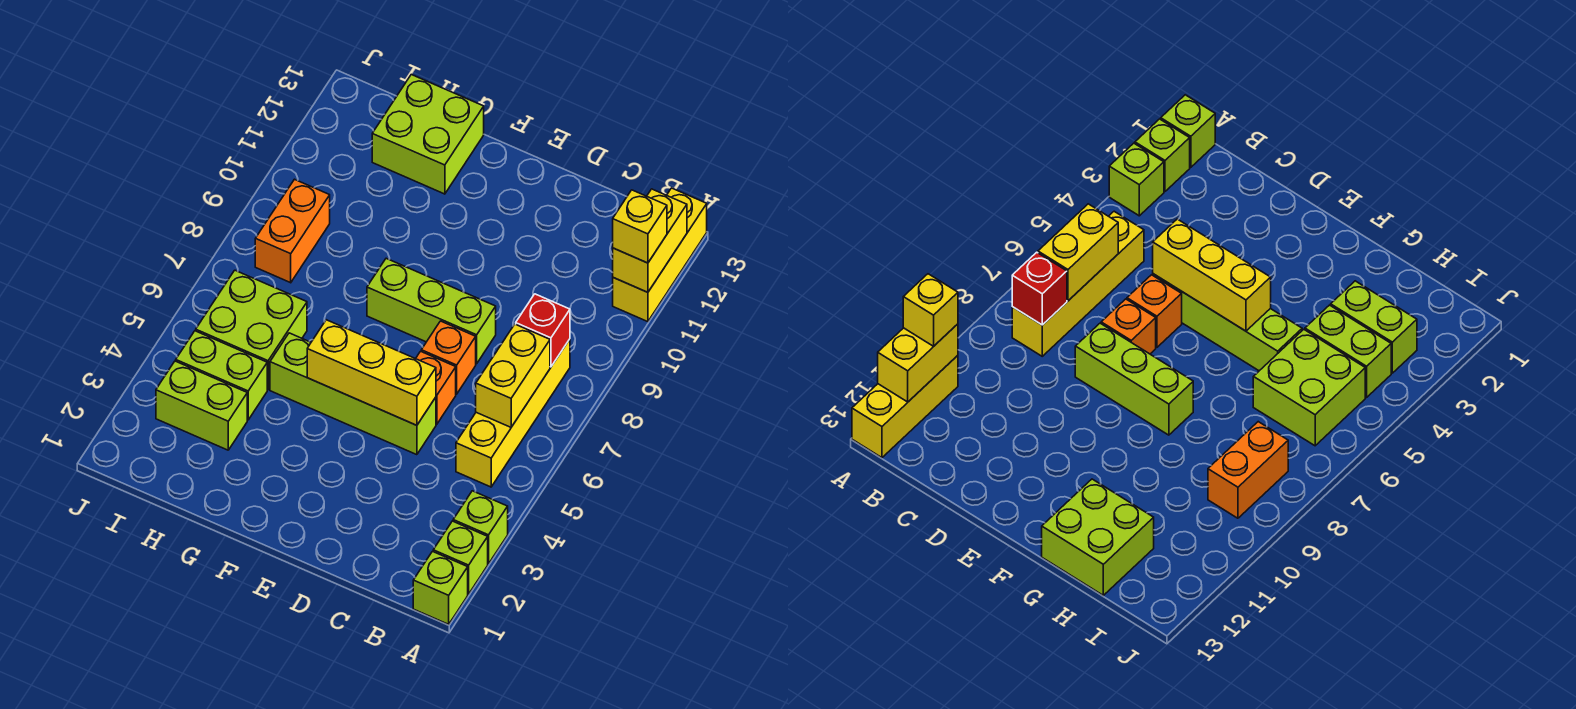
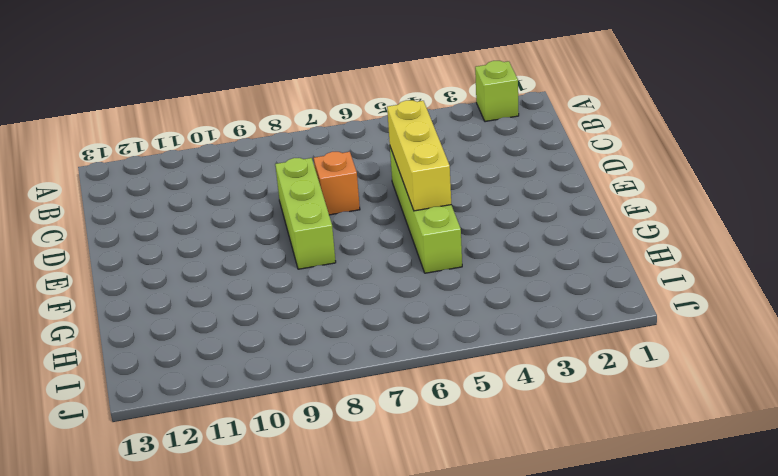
none -> lime brick A1 level 1
none -> lime brick A3 level 1
none -> yellow brick A11:A13 level 1

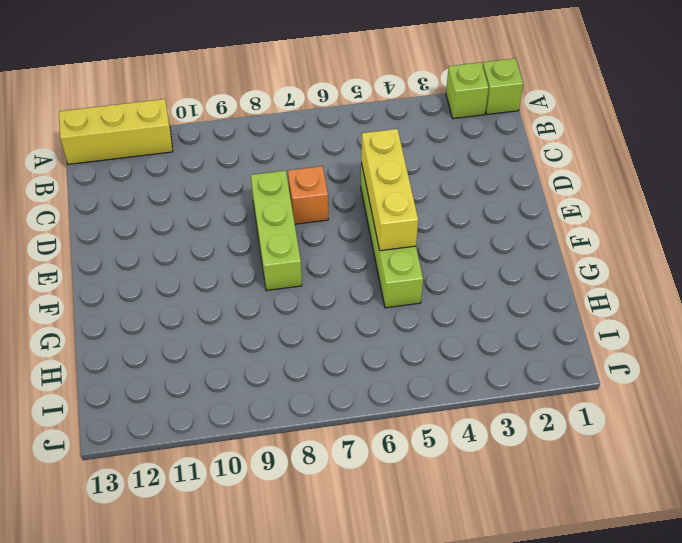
none -> lime brick A3 level 1
none -> yellow brick B5:B8 level 1
none -> orange brick D6 level 1

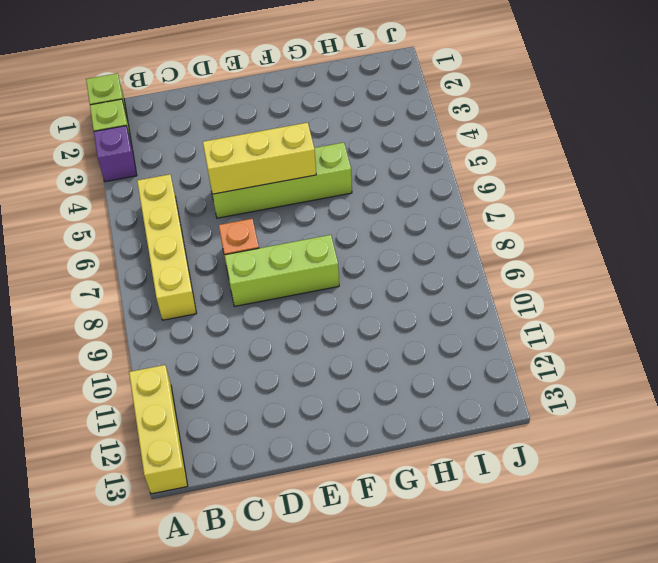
purple brick A3 level 1 -> lime brick A3 level 1
none -> orange brick D6 level 1
none -> lime brick G12:H13 level 1
none -> lime brick H3:I3 level 1

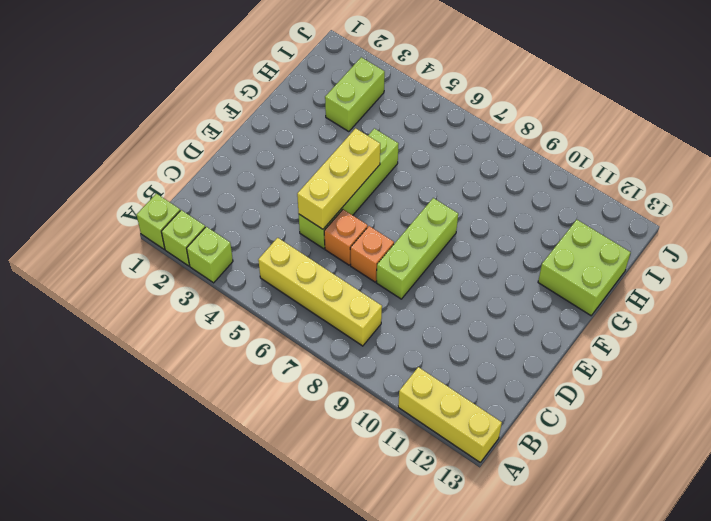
none -> lime brick H4:I4 level 1
none -> lime brick H5:I6 level 1
none -> orange brick I8:I9 level 1

